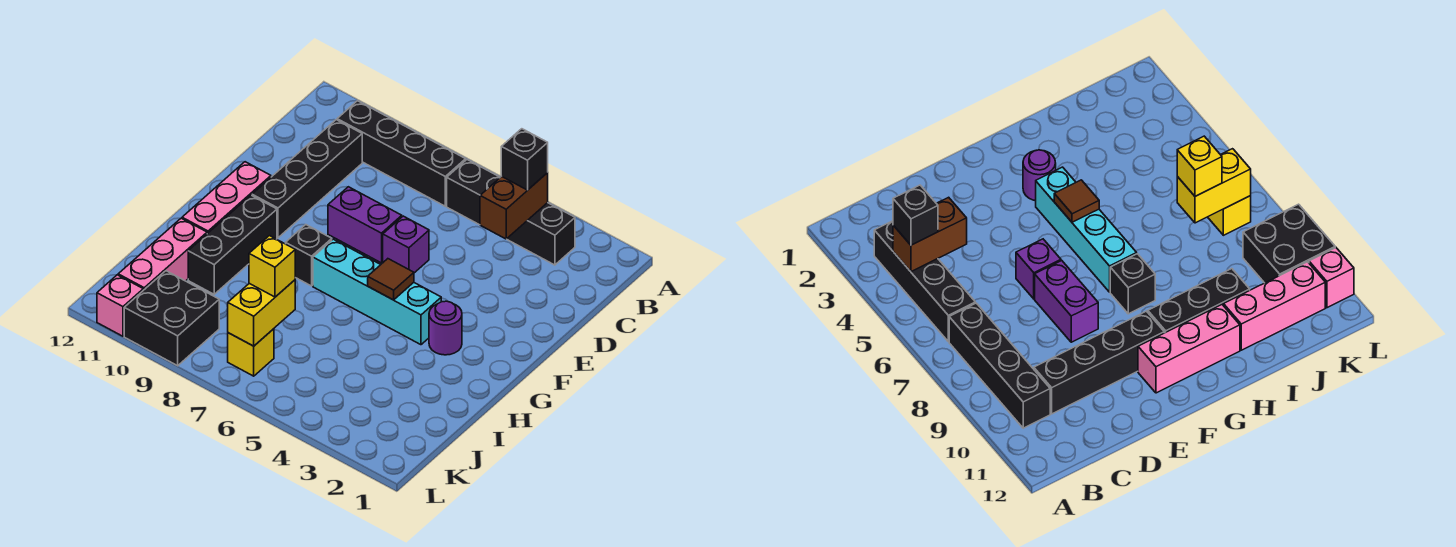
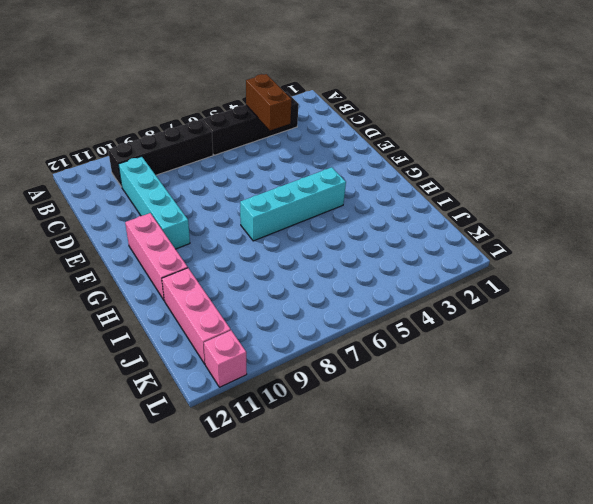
cyan brick C10:F10 level 1 -> black brick C10:F10 level 1
none -> purple brick E6 level 1
none -> purple brick E7:E8 level 1
none -> purple round brick G3 level 1

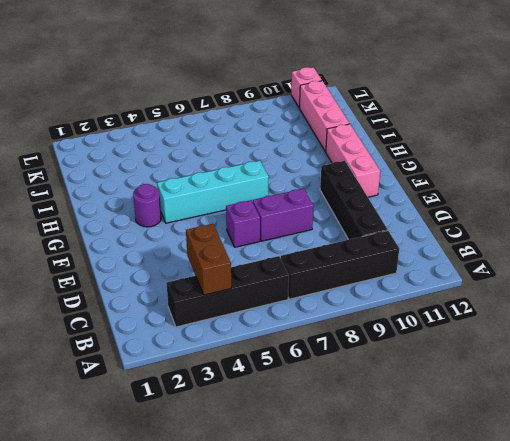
none -> black brick G8 level 1
none -> black brick G10:I10 level 1
none -> yellow brick K7 level 1

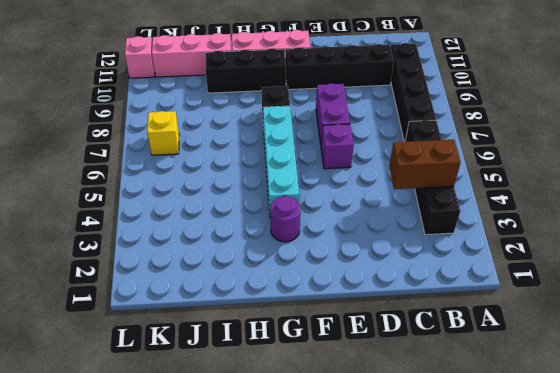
none -> black brick K9:L10 level 1
none -> brown tile G5 level 2
none -> yellow brick J7:K7 level 2

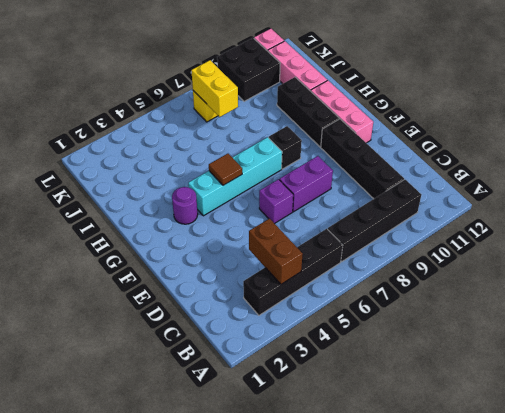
none -> black brick B4 level 3
none -> yellow brick J7 level 3

